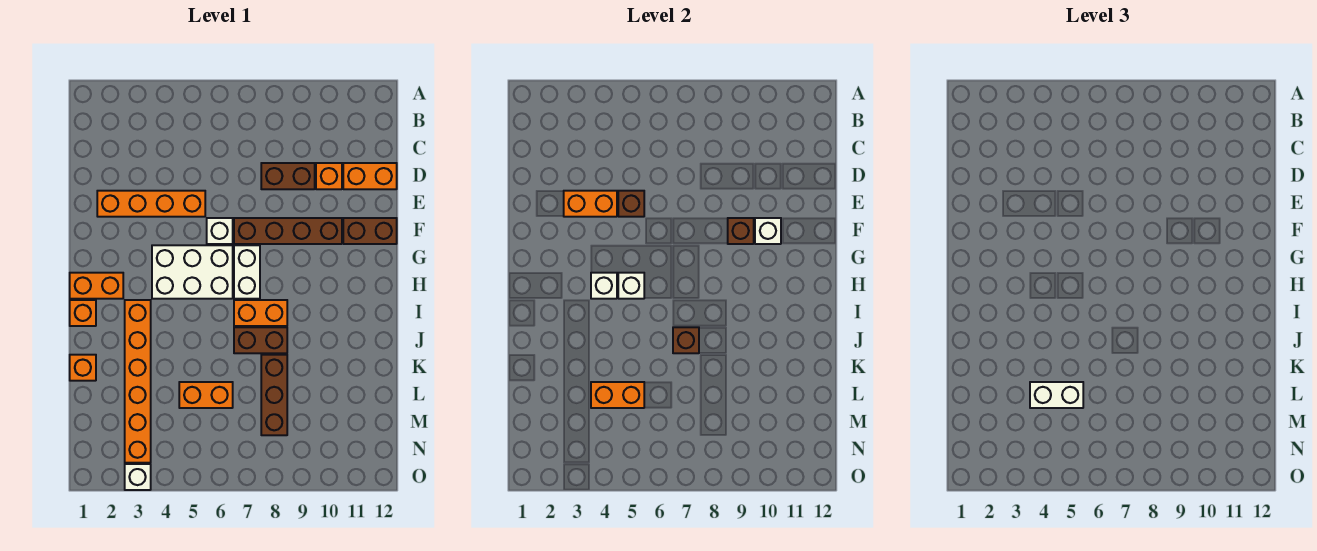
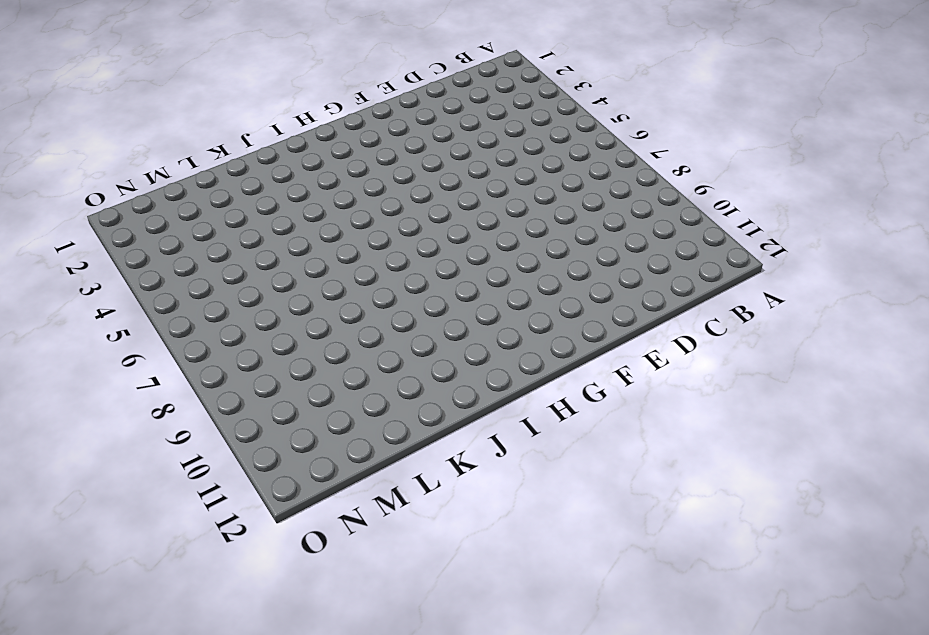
none -> brown brick D8:D9 level 1
none -> orange brick D10 level 1
none -> orange brick D11:D12 level 1

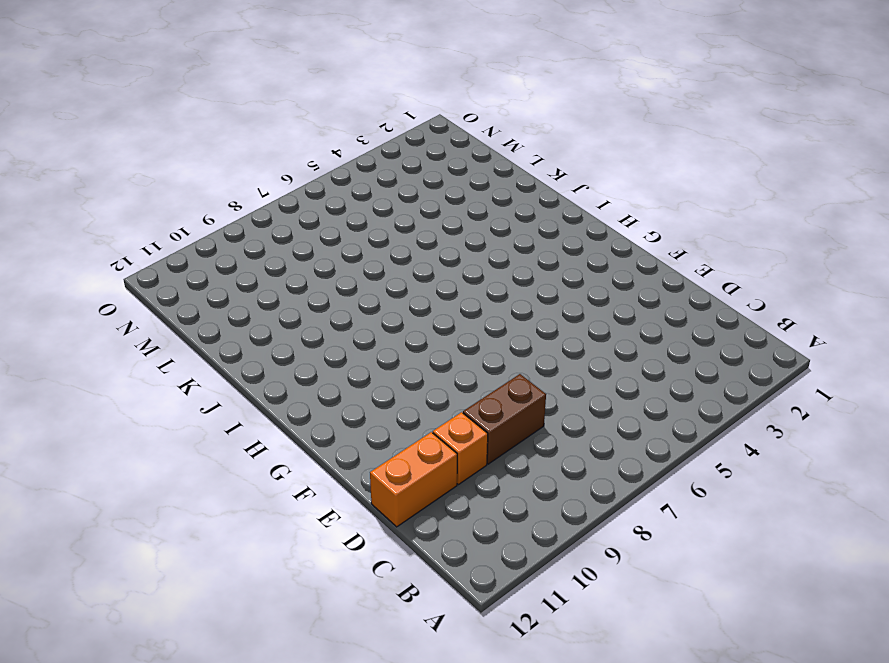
none -> orange brick E2:E5 level 1
none -> white brick F6 level 1
none -> brown brick F7:F10 level 1

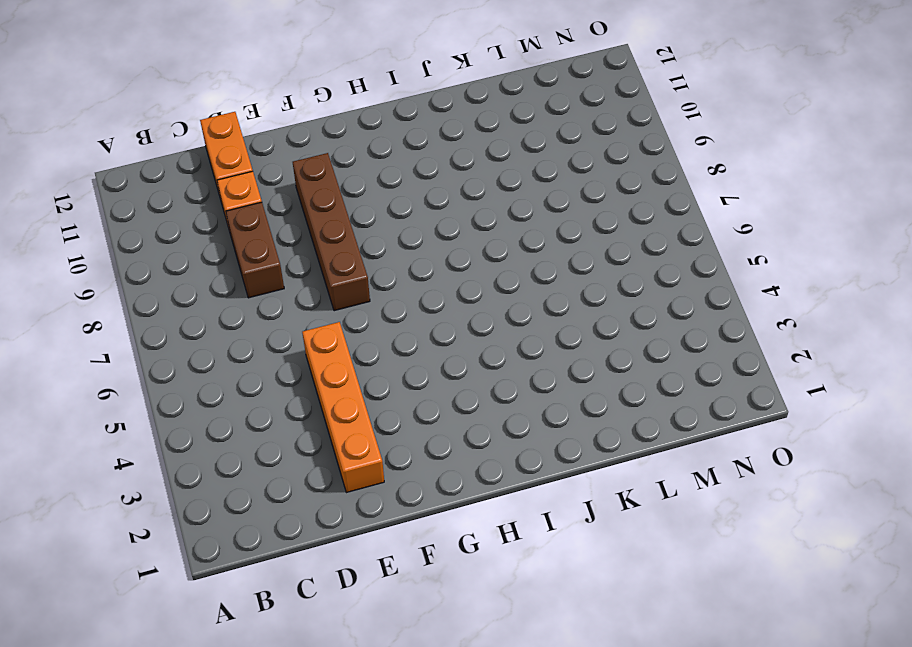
none -> white brick F6 level 1
none -> brown brick F11:F12 level 1
none -> white brick G4:H6 level 1

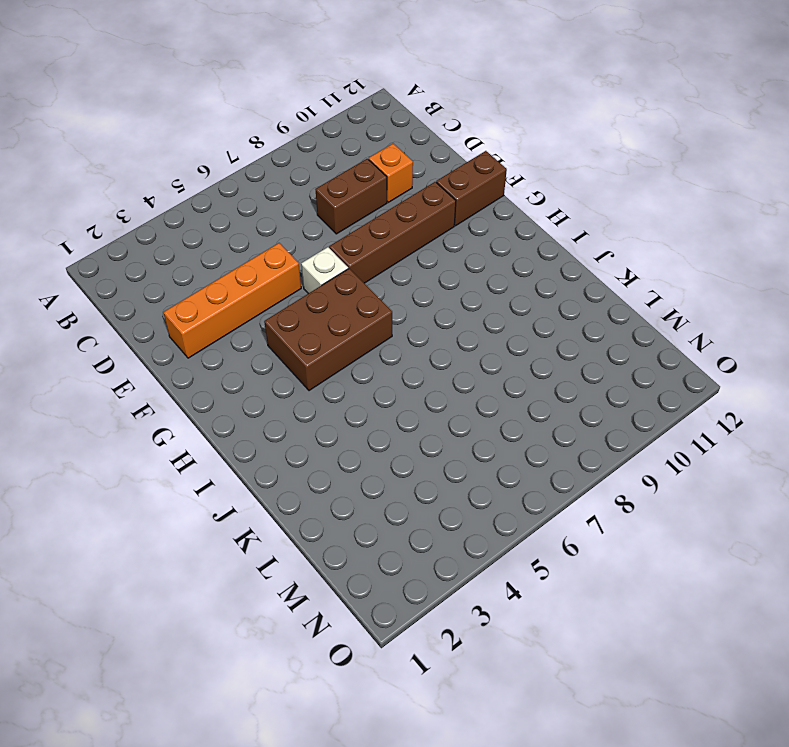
brown brick G4:H6 level 1 -> white brick G4:H6 level 1
none -> orange brick D11:D12 level 1
none -> white brick G7:H7 level 1
none -> orange brick H1:H2 level 1

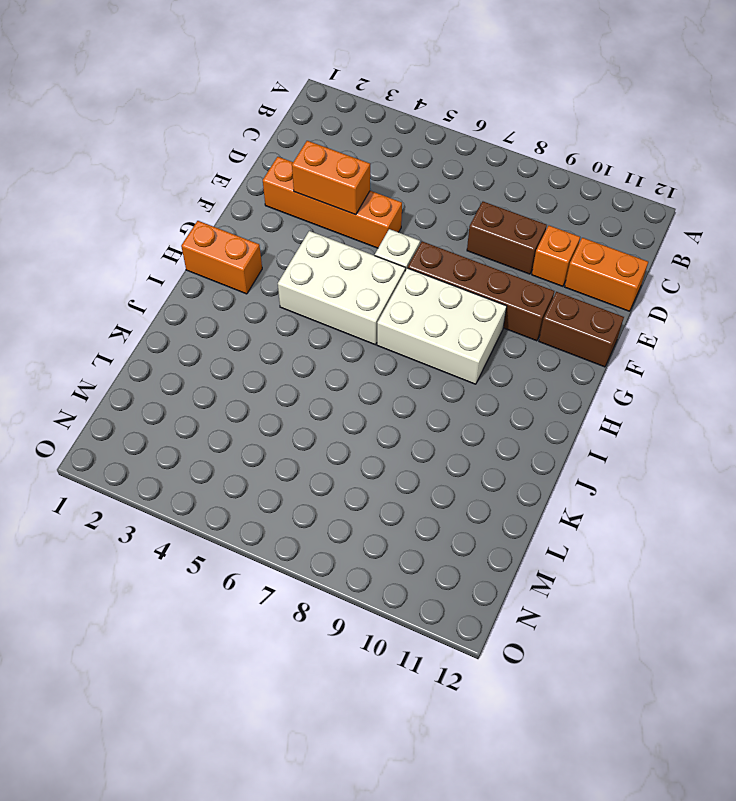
white brick G7:H9 level 1 -> white brick G7:H7 level 1
none -> orange brick I1 level 1
none -> orange brick I3:N3 level 1
none -> orange brick I7:I8 level 1

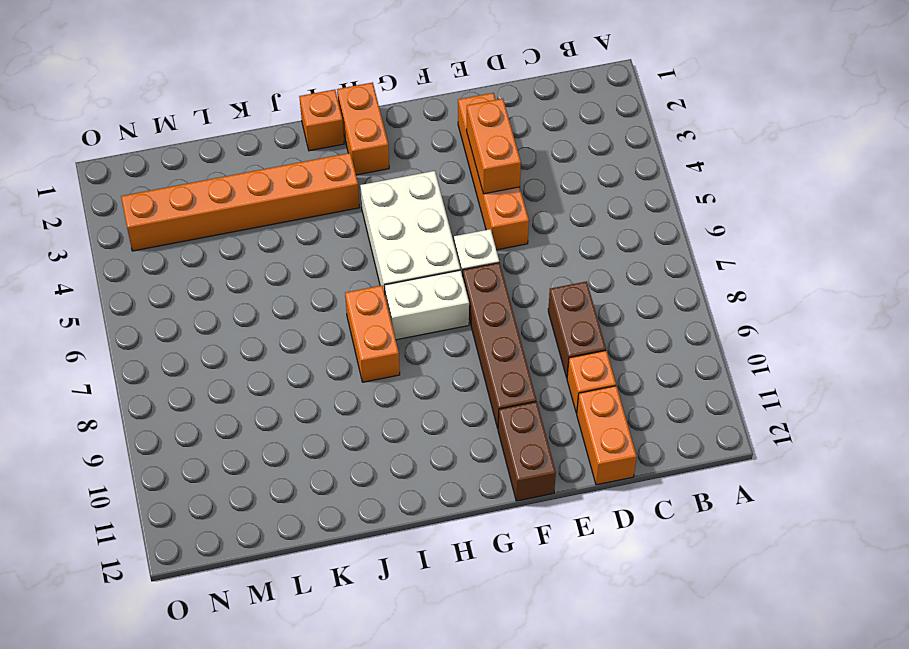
none -> brown brick J7:J8 level 1
none -> orange brick K1 level 1
none -> brown brick K8:M8 level 1

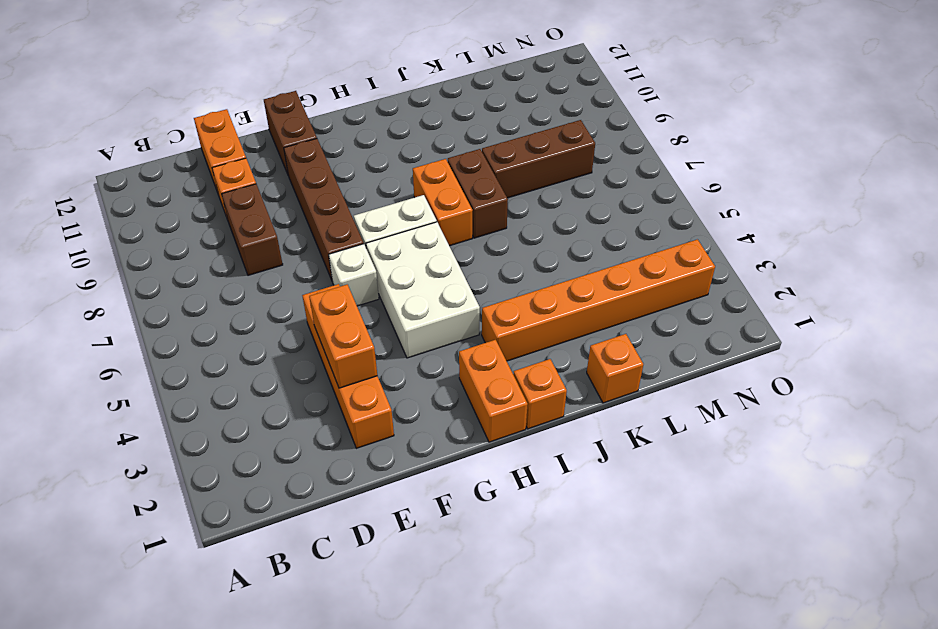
none -> orange brick L5:L6 level 1
none -> white brick O3 level 1
none -> brown brick E5 level 2

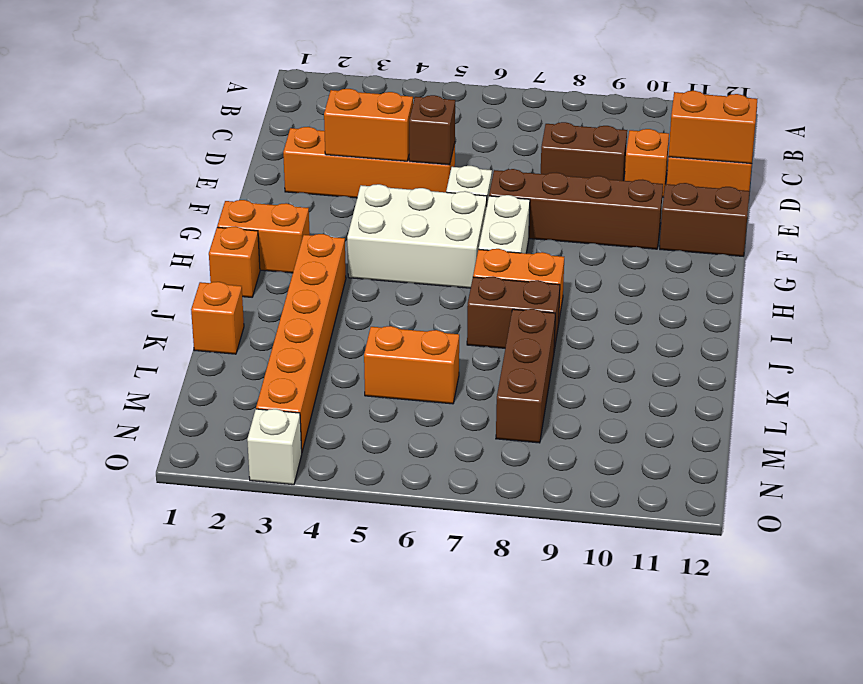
orange brick D11:D12 level 2 -> orange brick L4:L5 level 2
none -> brown brick F9 level 2
none -> white brick F10 level 2
none -> white brick H4 level 2

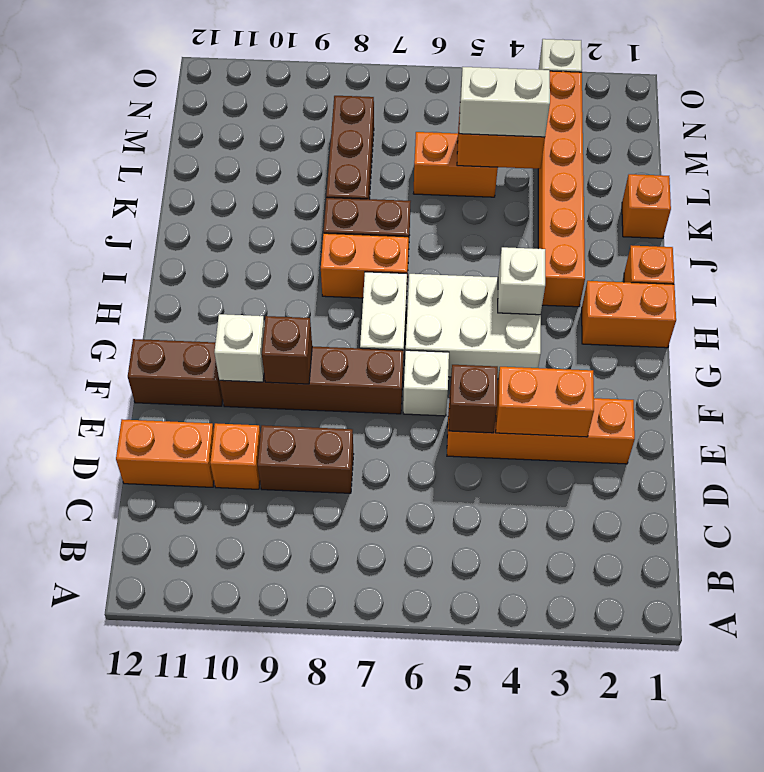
none -> white brick H5 level 2
none -> brown brick J7 level 2

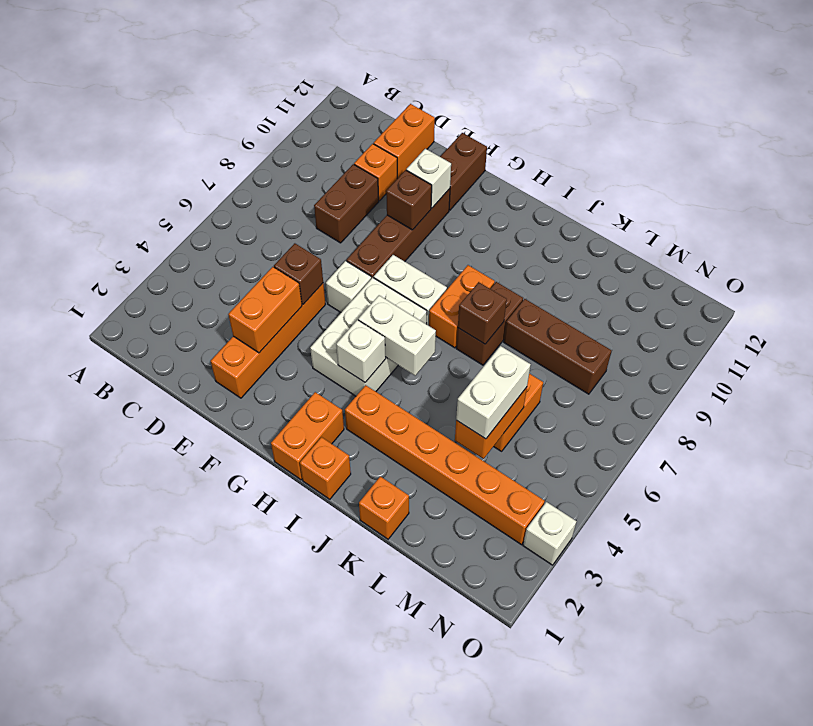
white brick H5:I5 level 2 -> white brick H5 level 2

